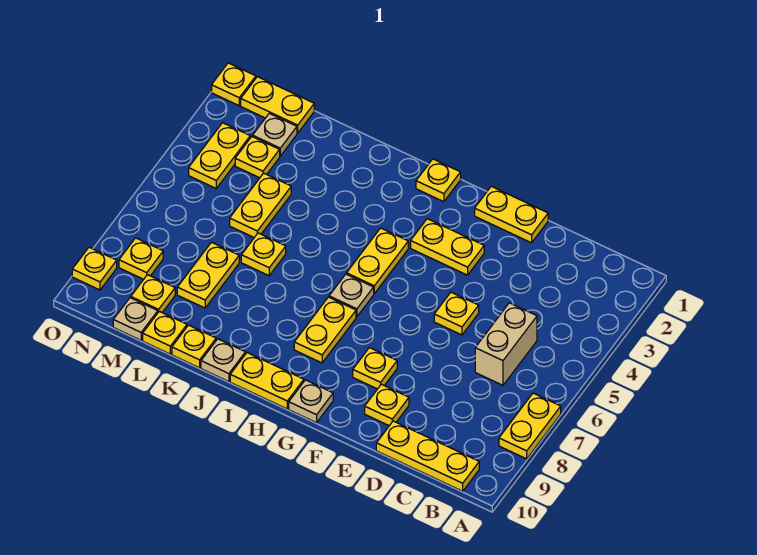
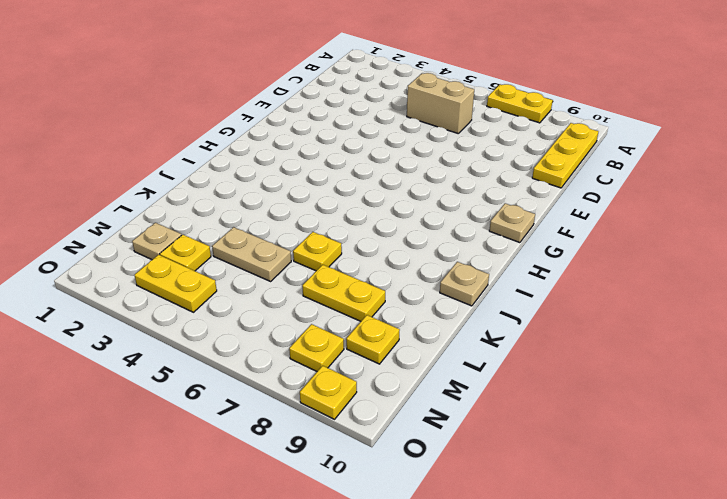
tan plate L4:L5 level 1 -> yellow plate L4:L5 level 1
none -> yellow plate E1:F1 level 1
none -> yellow plate E5 level 1
none -> yellow plate E9 level 1

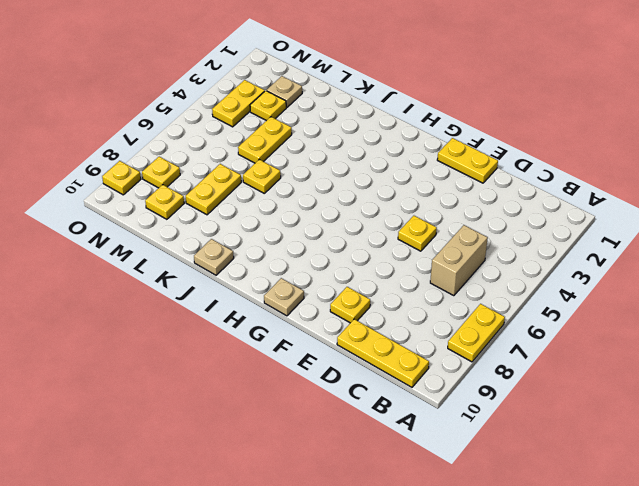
none -> yellow plate F3:G3 level 1
none -> yellow plate F8 level 1
none -> yellow plate H1 level 1

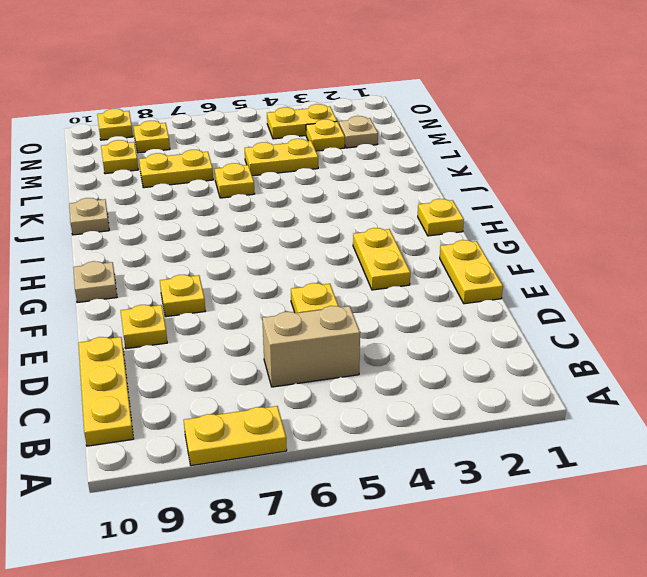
none -> yellow plate H4:H5 level 1
none -> tan plate H6 level 1
none -> yellow plate H7:H8 level 1

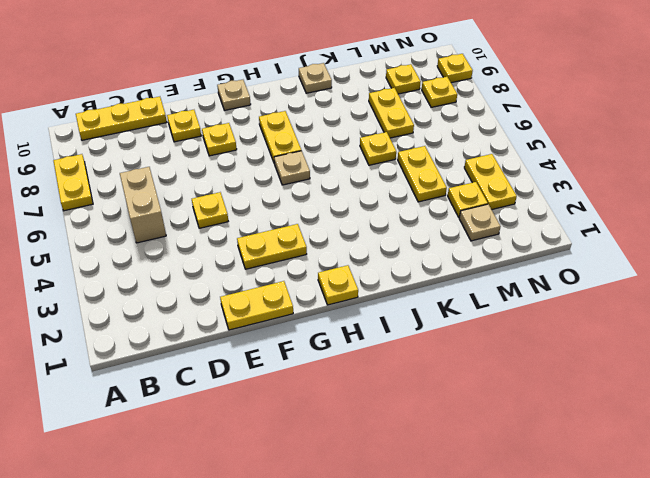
none -> yellow plate H4:H5 level 1
none -> yellow plate H10:I10 level 1
none -> yellow plate K10 level 1

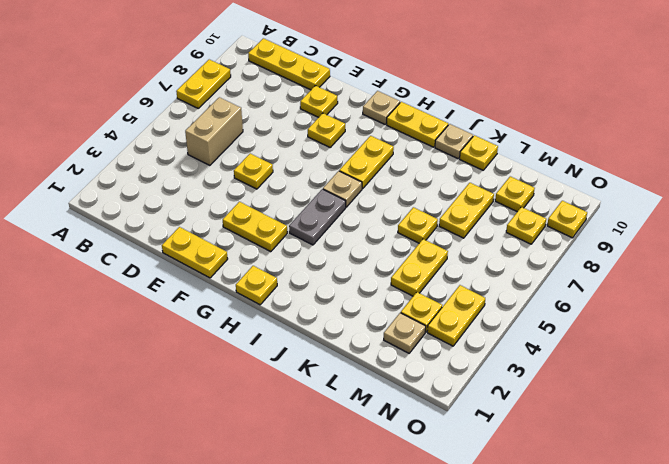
grey plate H4:H5 level 1 -> yellow plate H4:H5 level 1
none -> yellow plate L10 level 1
none -> yellow plate M1:N1 level 1
none -> tan plate M10 level 1

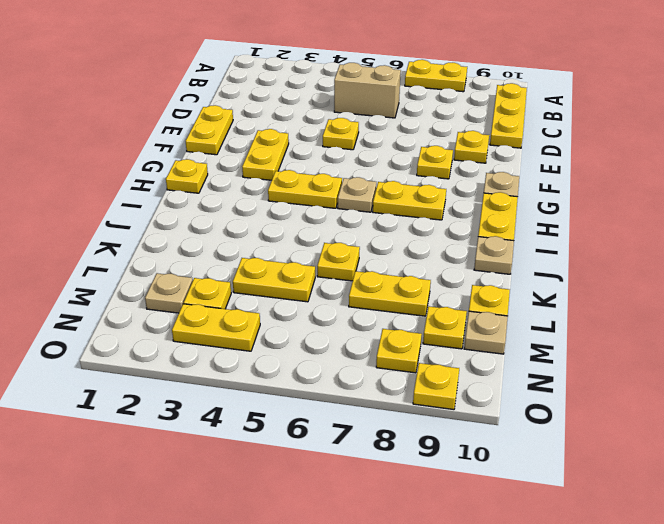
none -> yellow plate K10 level 1
none -> yellow plate M1:N1 level 1
none -> yellow plate O1 level 1

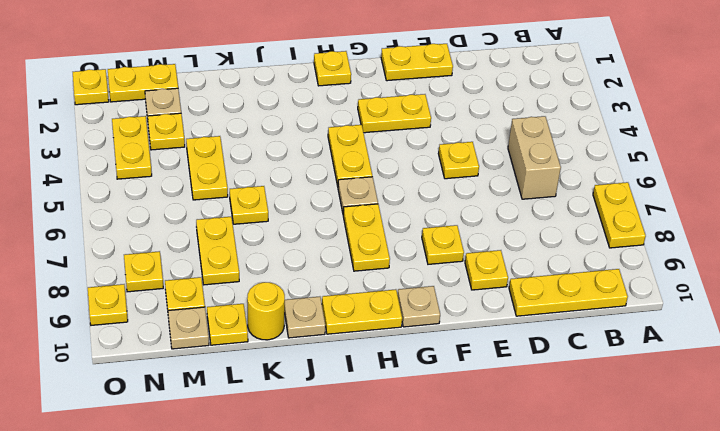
yellow round brick K10 level 1 -> yellow plate K10 level 1

